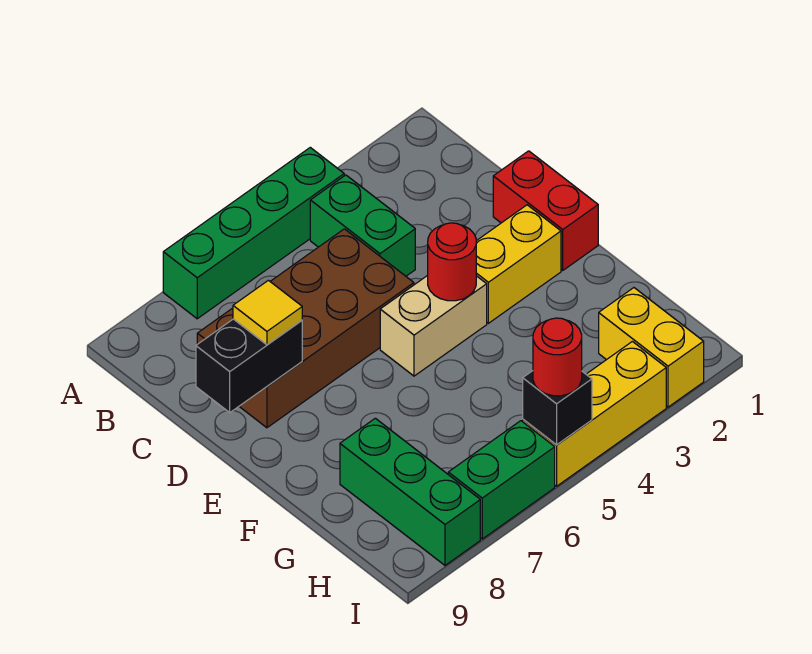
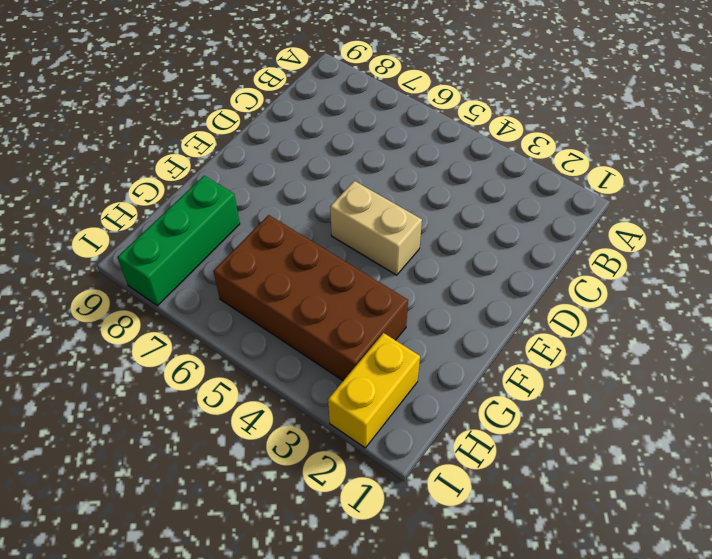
brown brick G3:H6 level 1 -> brown brick C5:D8 level 1
none -> green brick A4:A7 level 1
none -> green brick B4:C4 level 1
none -> red brick D1:E1 level 1

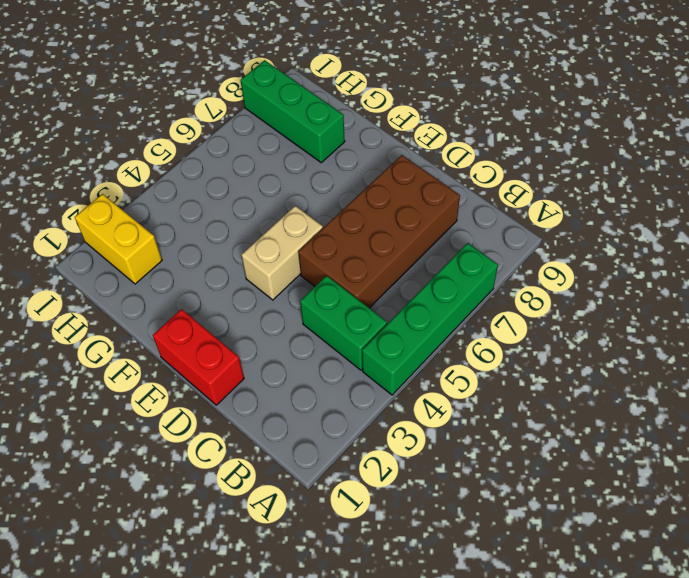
none -> yellow brick E2:E3 level 1
none -> yellow brick I3:I5 level 1
none -> green brick I6:I7 level 1

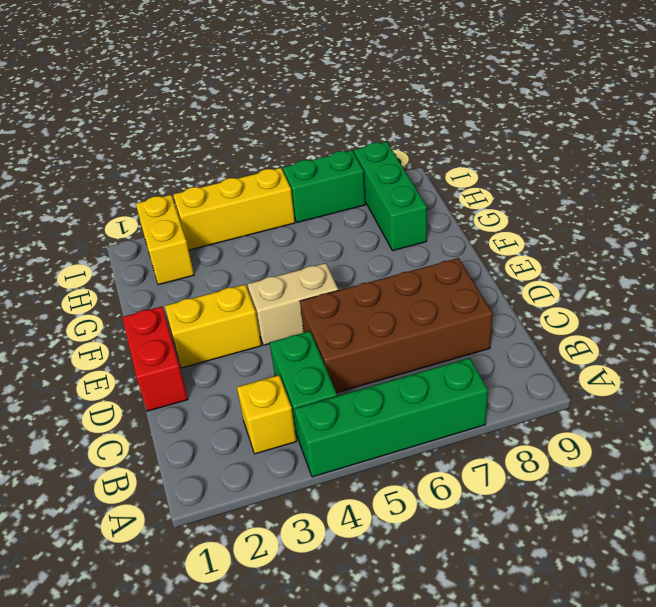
yellow brick B3 level 1 -> none
none -> black brick D8:D9 level 2
none -> red round brick E4 level 2
none -> black brick I5 level 2

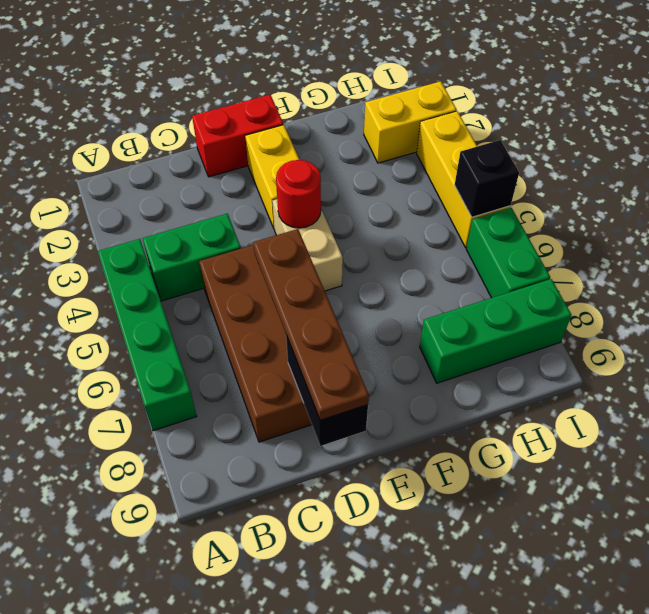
brown plate D6:D9 level 3 -> yellow tile D8 level 3
none -> red round brick I5 level 3

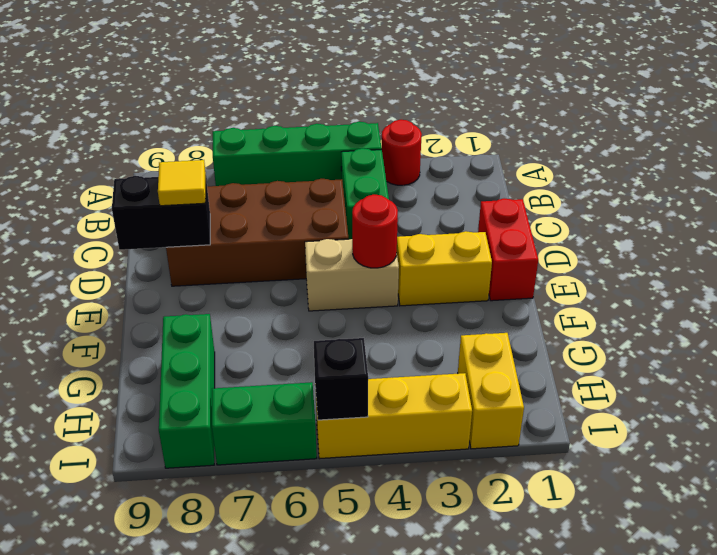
red round brick A3 level 1 -> red round brick I5 level 3

